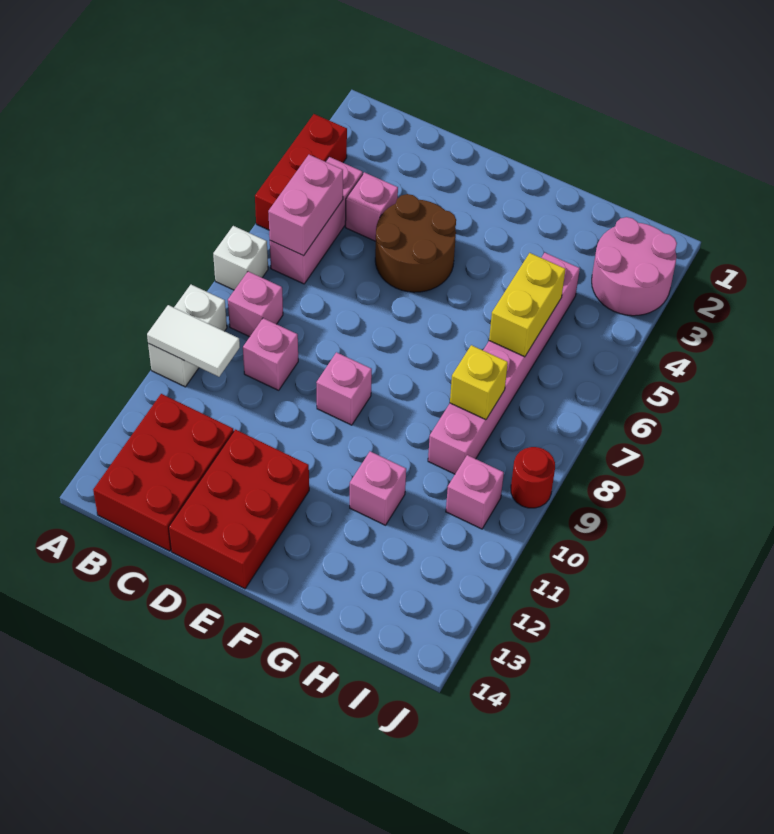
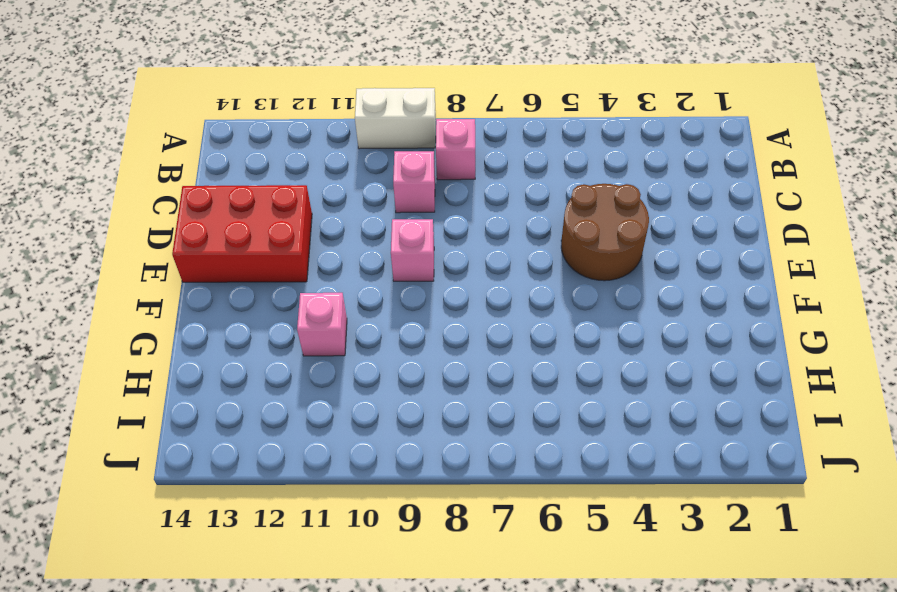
none -> red brick A3:A5 level 1
none -> white brick A7 level 1
none -> pink brick B4:B6 level 1

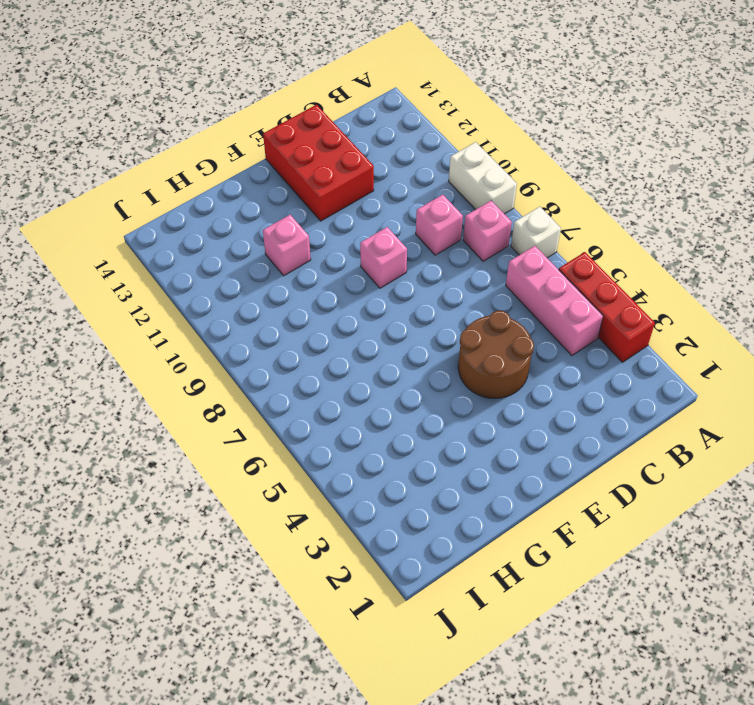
none -> red brick B12:C14 level 1
none -> pink brick C4 level 1
none -> pink brick H4:H9 level 1

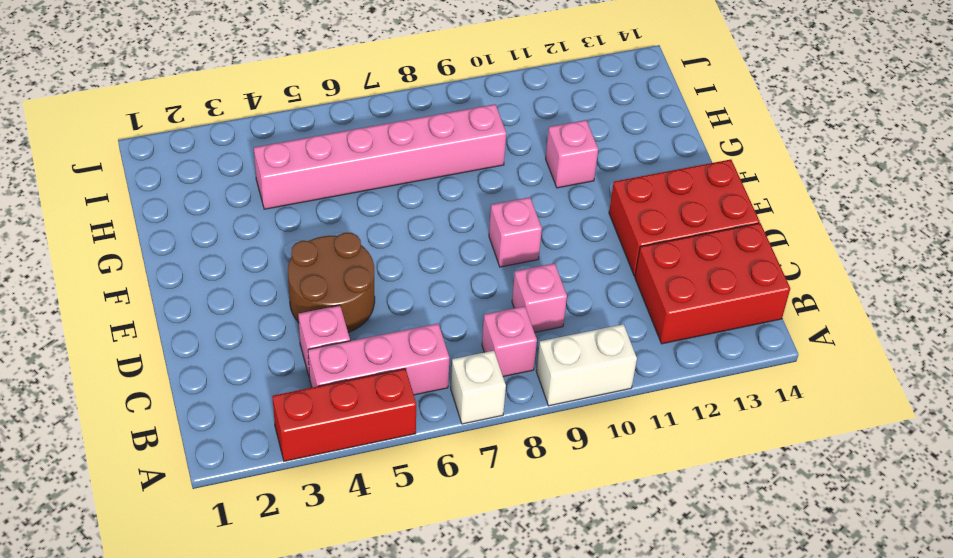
none -> pink round brick I2:J3 level 1
none -> pink brick I10 level 1
none -> red round brick J9 level 1

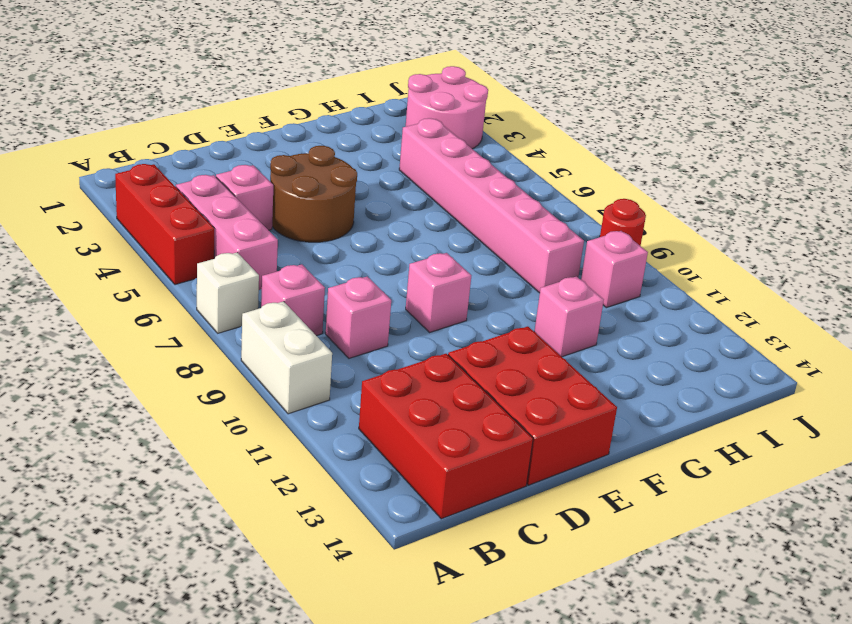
none -> white tile A10:B10 level 2
none -> pink brick B5:B6 level 2
none -> yellow brick H5:H6 level 2

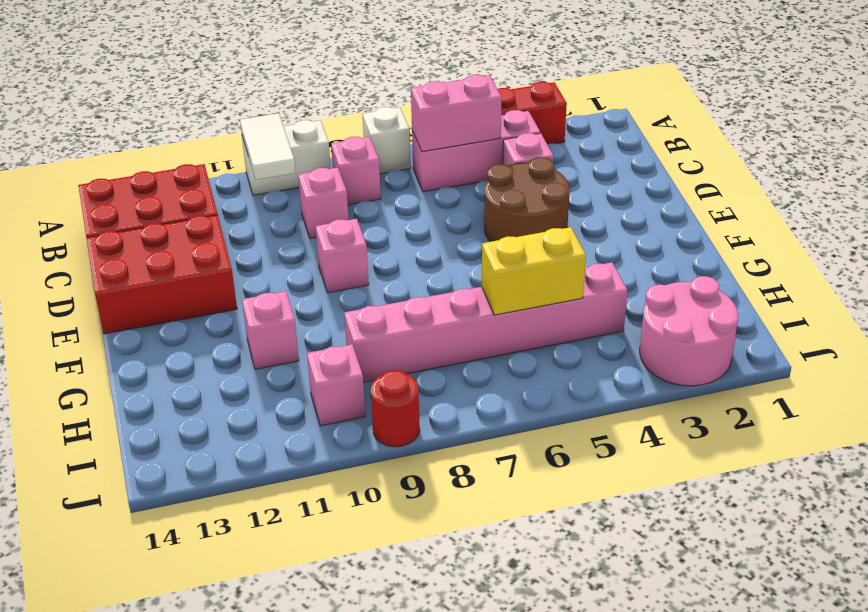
none -> yellow brick H8 level 2

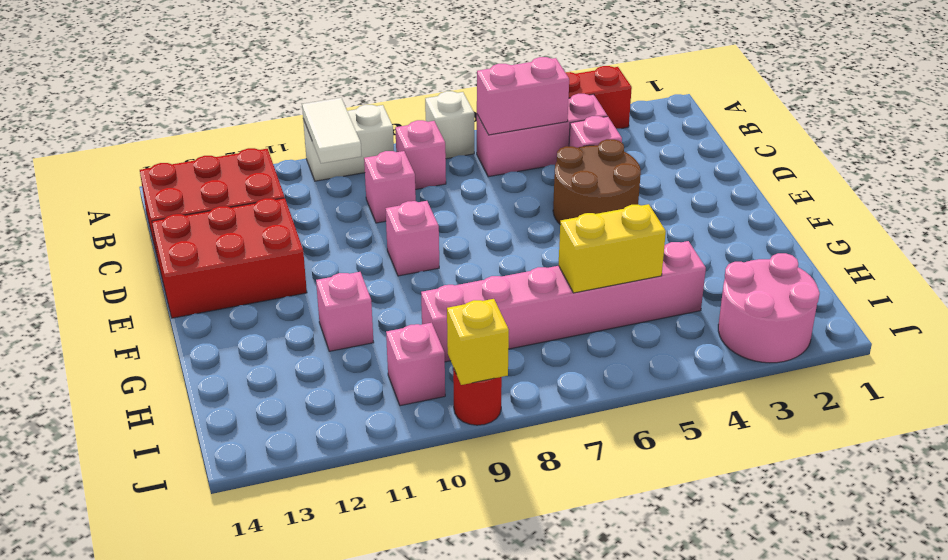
yellow brick J9 level 2 -> yellow brick H8 level 2

